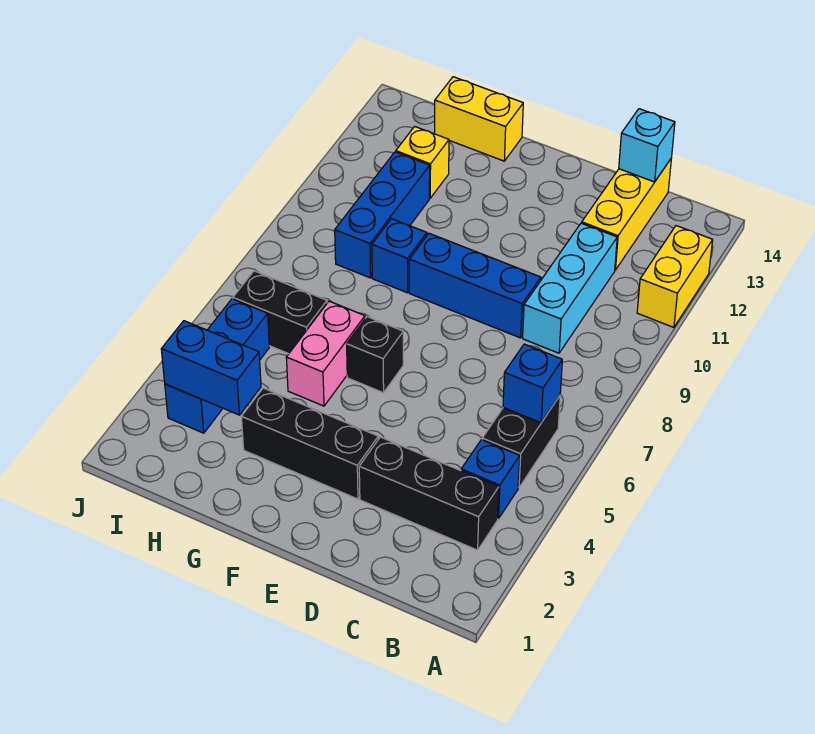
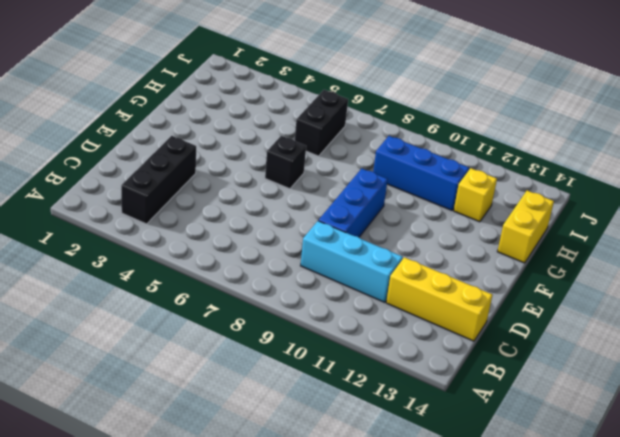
none -> yellow brick A11:A12 level 1
none -> blue brick B4 level 1
none -> black brick B5:B6 level 1

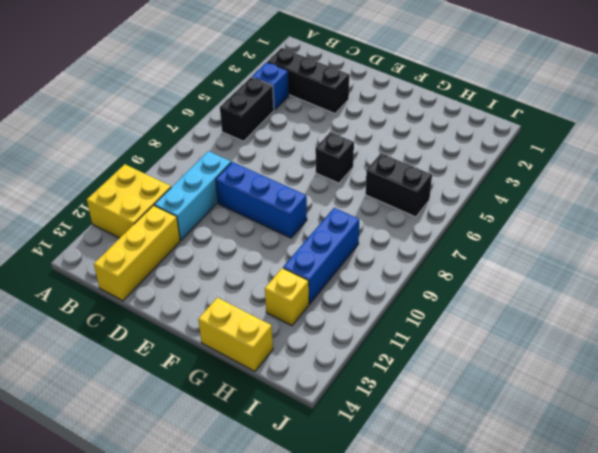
yellow brick A11:B12 level 1 -> yellow brick A11:A12 level 1
none -> black brick E3:G3 level 1
none -> pink brick G5:G6 level 1
none -> blue brick G9 level 1

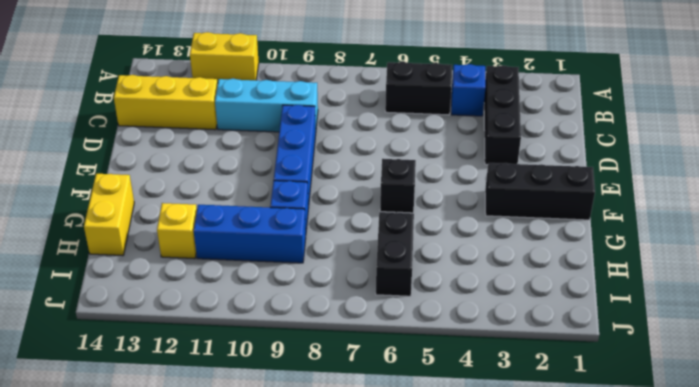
black brick F1:F3 level 1 -> black brick E3:G3 level 1
none -> pink brick G5:G6 level 1
none -> blue brick I3:I5 level 1
none -> blue brick B6 level 2

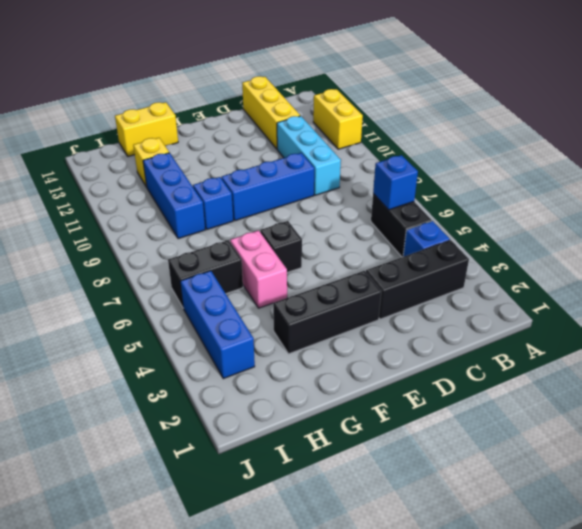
none -> cyan brick C14 level 2
none -> blue brick H3:I3 level 2

